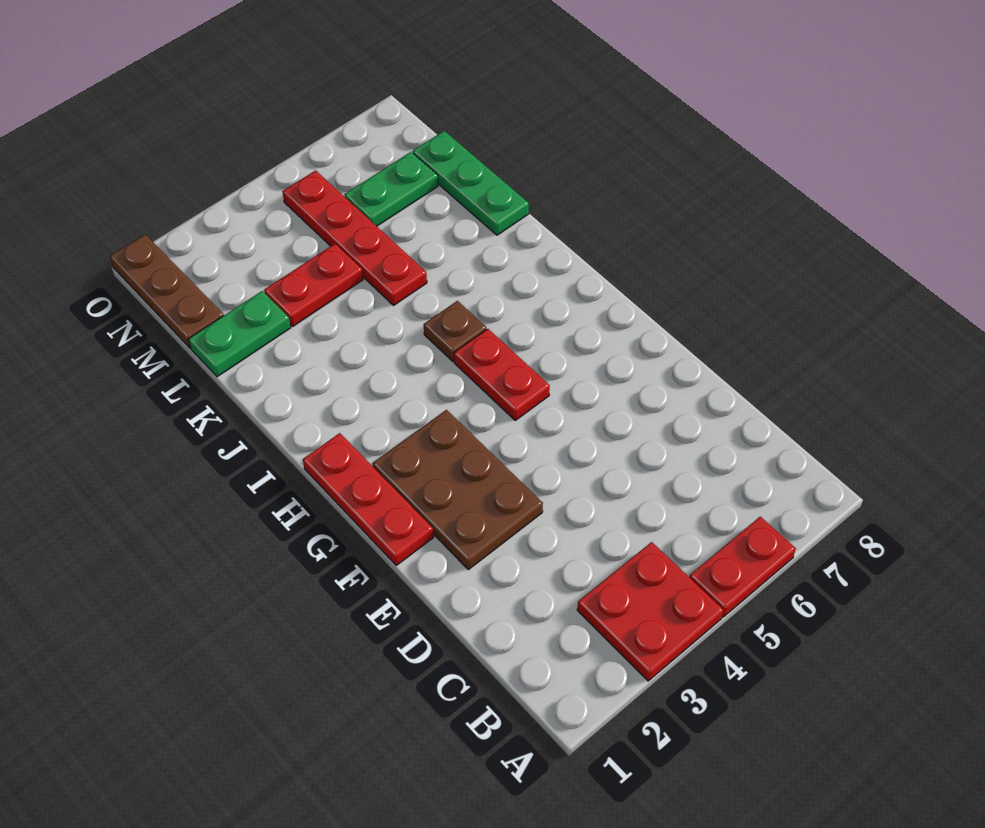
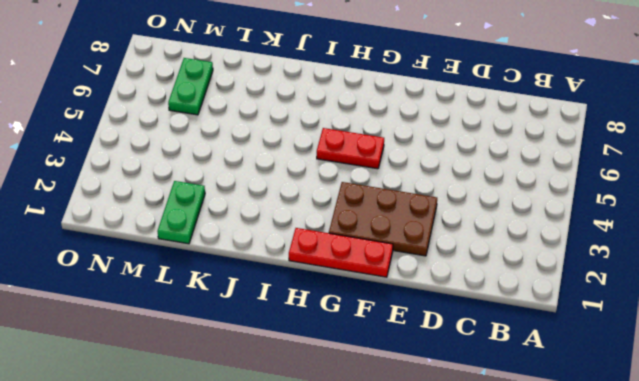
none -> red plate A3:B4 level 1
none -> red plate A5:A6 level 1
none -> brown plate I5 level 1

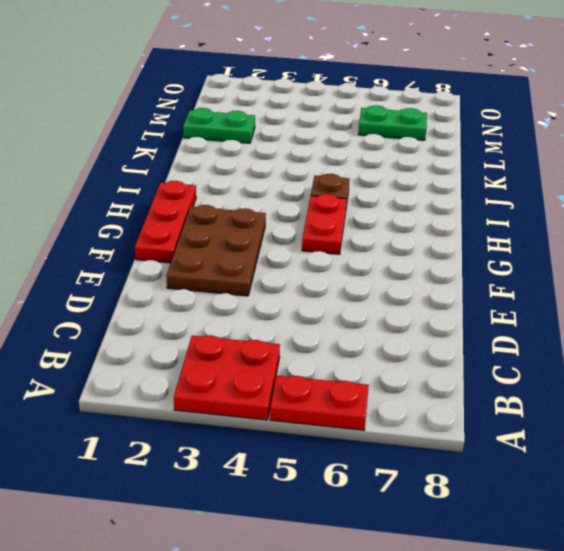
none -> red plate K5:N5 level 1
none -> green plate K8:M8 level 1
none -> red plate L3:L4 level 1

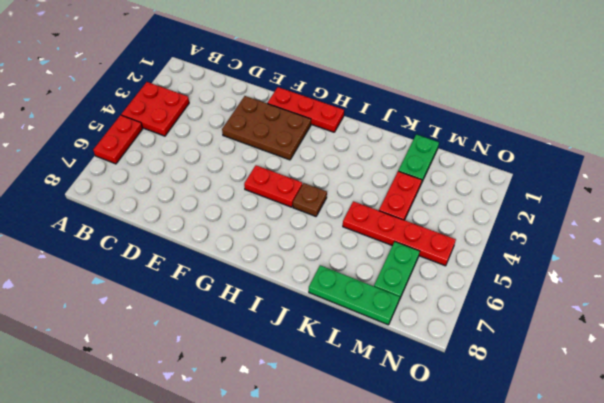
none -> brown plate M1:O1 level 1

